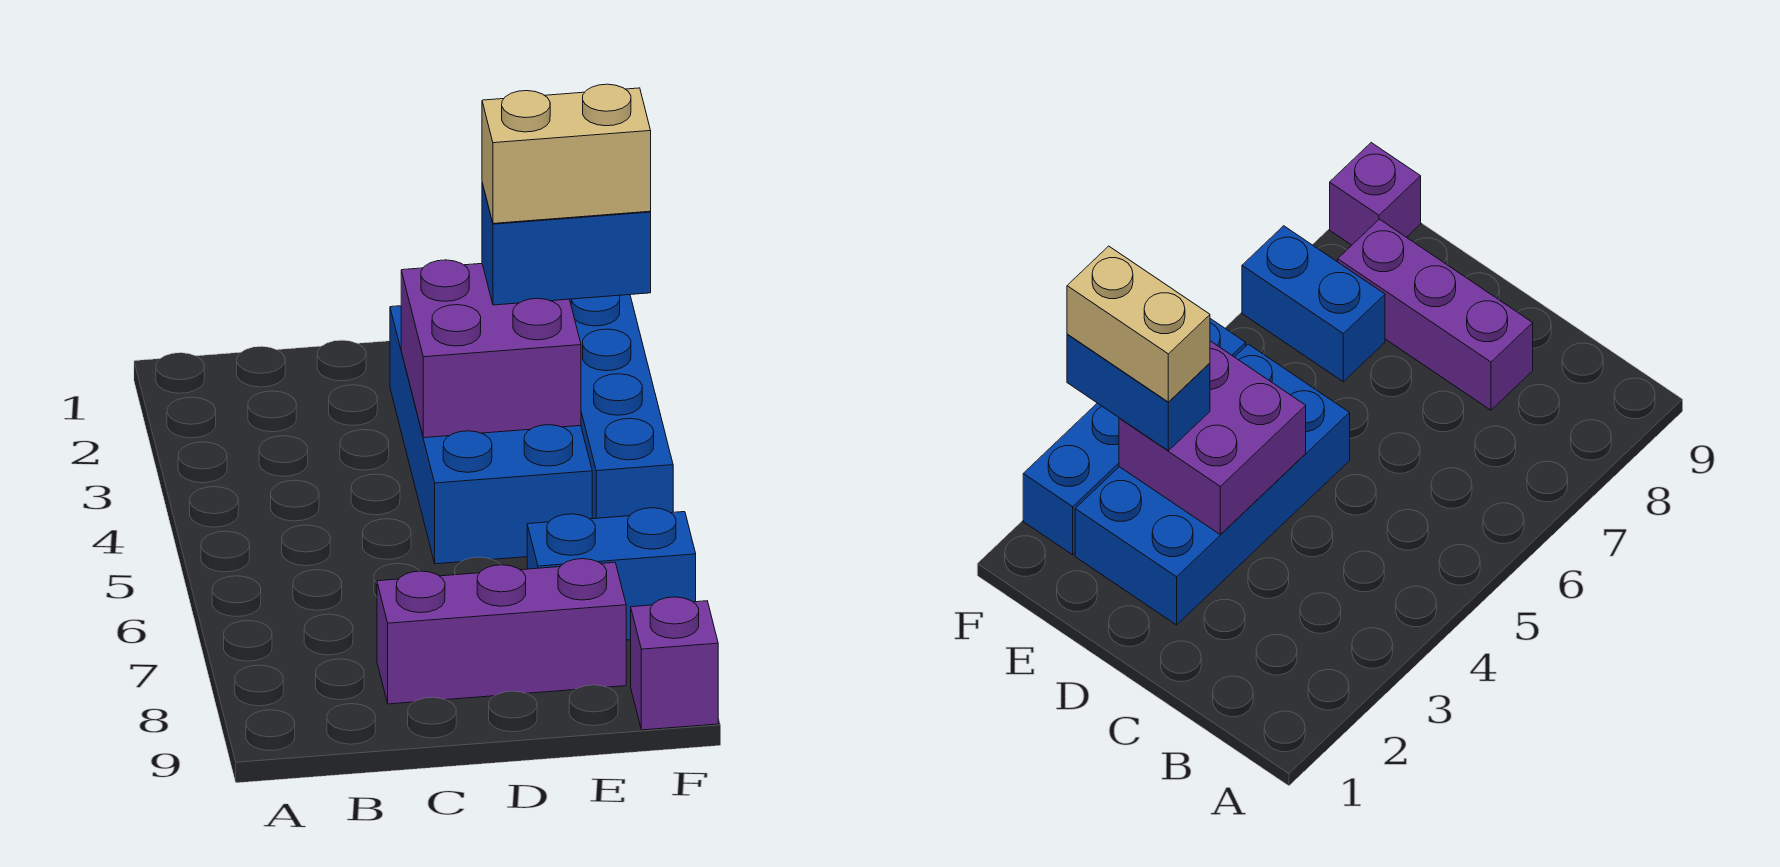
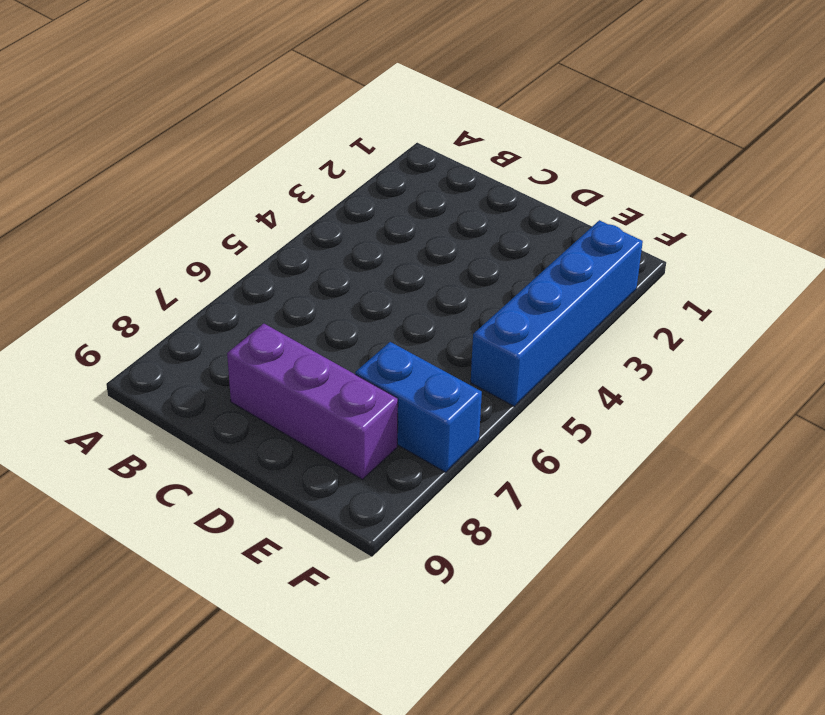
none -> blue brick D2:E5 level 1
none -> purple brick F9 level 1

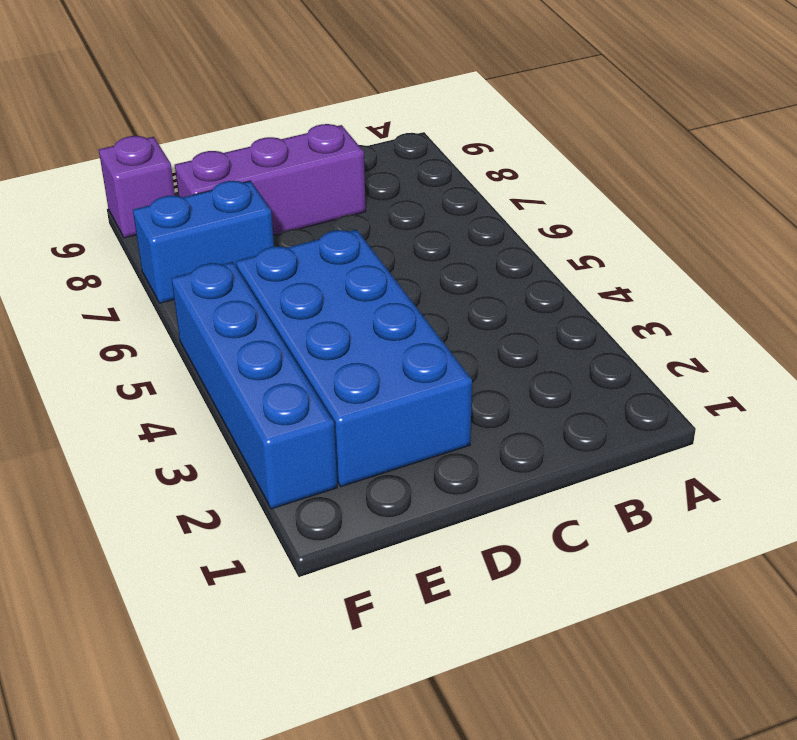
none -> purple brick D3:E4 level 2
none -> blue brick E3:F3 level 3

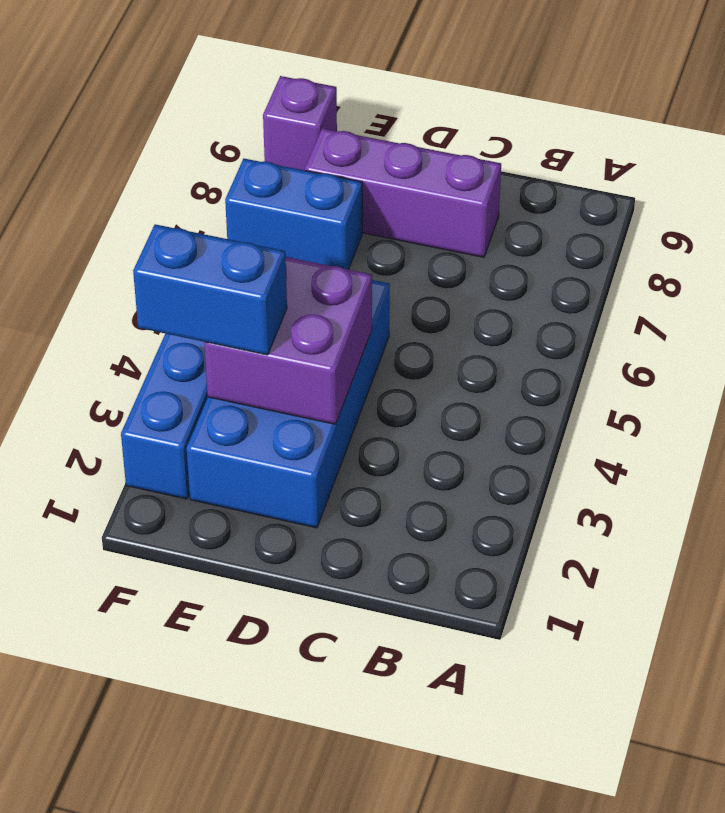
none -> tan brick E3:F3 level 4

